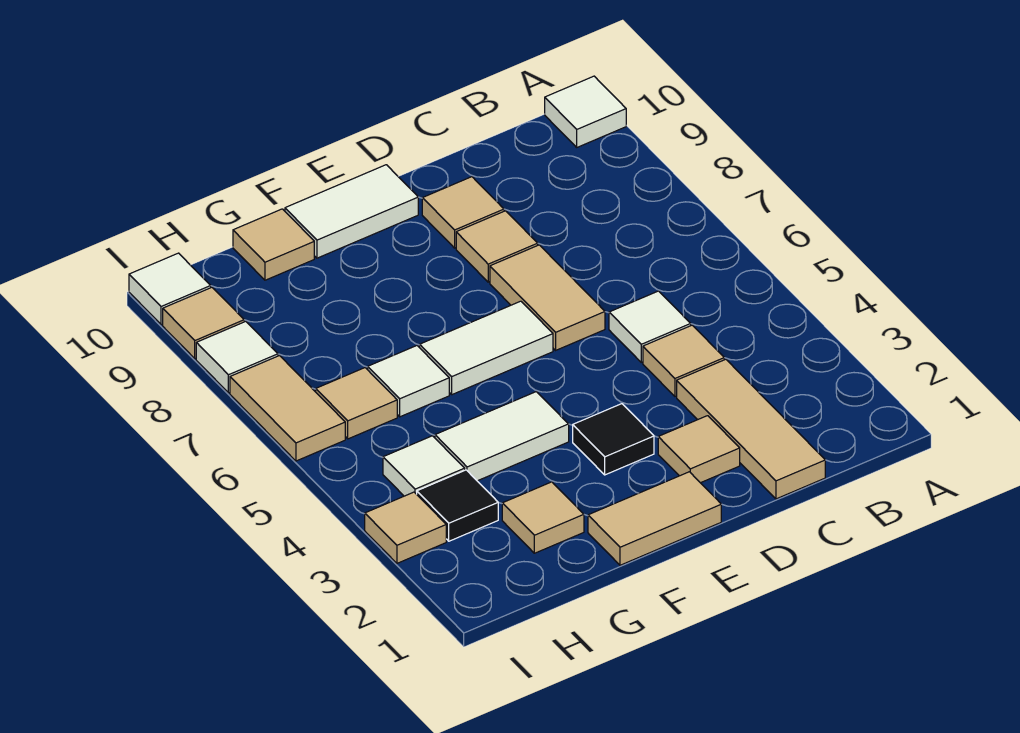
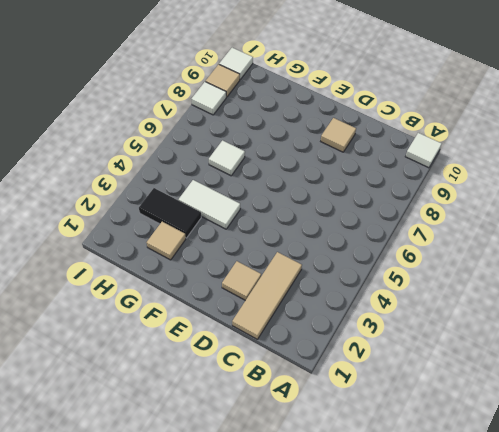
black tile G3:H3 level 1 -> black tile H3 level 1
none -> tan tile C4 level 1
none -> white tile C5 level 1
none -> tan tile D6:D7 level 1

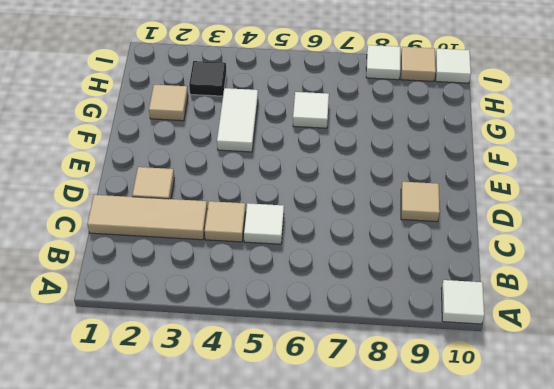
none -> tan tile D6:D7 level 1
none -> tan tile D8 level 1
none -> tan tile E1:F1 level 1

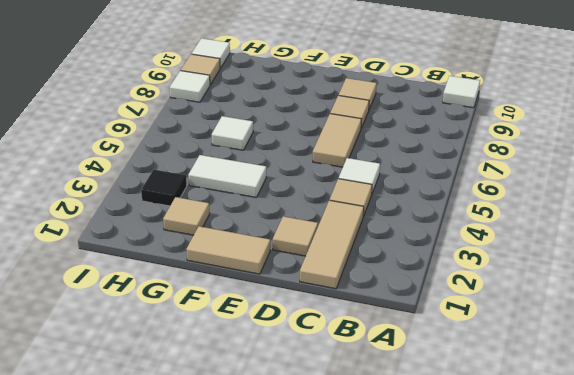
none -> black tile E3 level 1
none -> white tile E6:F6 level 1
none -> white tile E10:F10 level 1

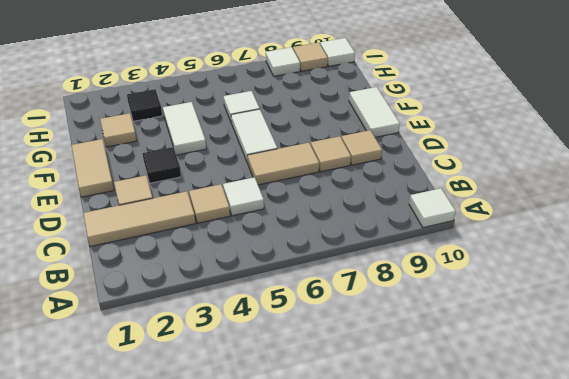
none -> tan tile G10 level 1
none -> white tile H4 level 1
none -> tan tile H6 level 1

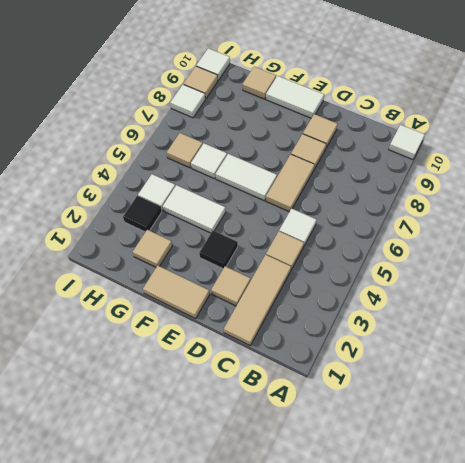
none -> tan tile I3 level 1
none -> tan tile I6:I7 level 1

